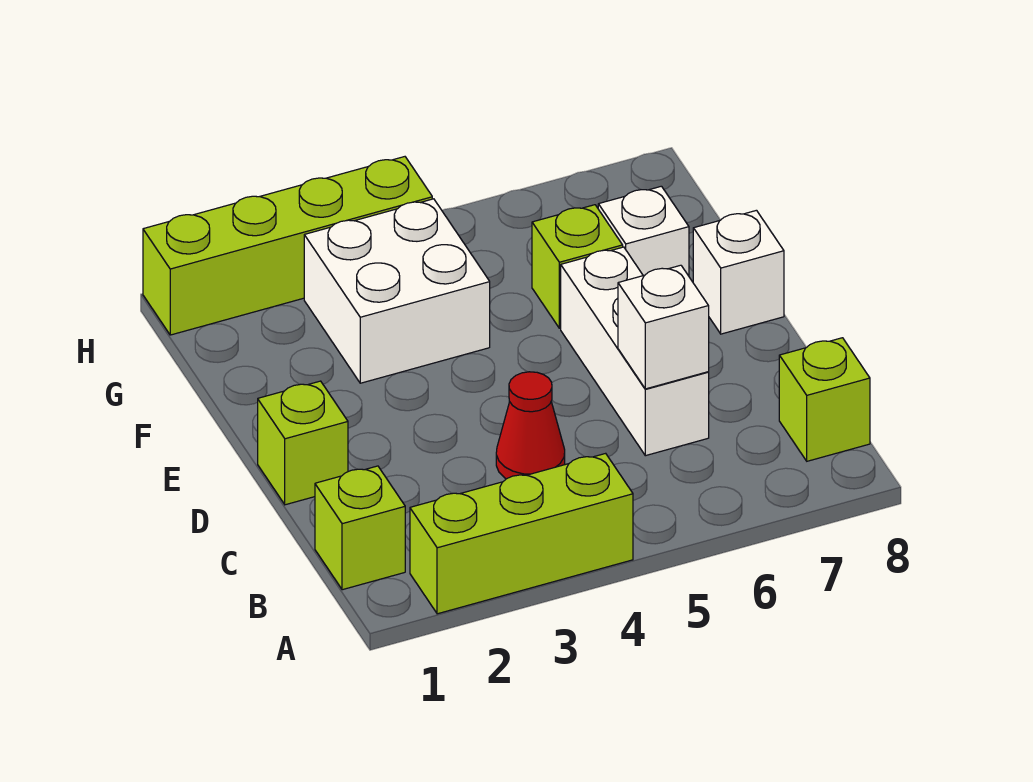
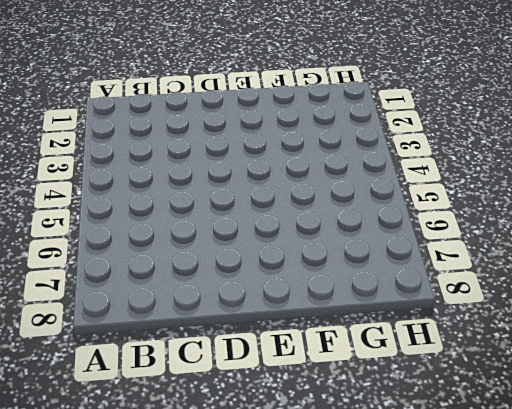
none -> lime brick A2:A4 level 1
none -> lime brick B1 level 1
none -> lime brick B8 level 1

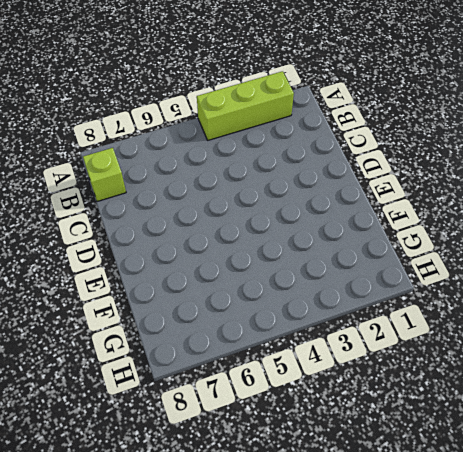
none -> lime brick B1 level 1
none -> red cone C4 level 1
none -> white brick C6:E6 level 1

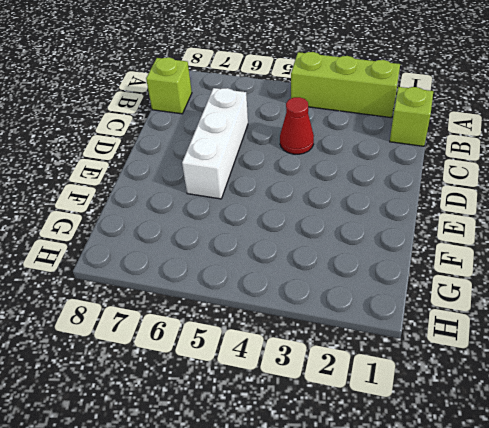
none -> lime brick D1 level 1
none -> white brick E8 level 1
none -> white brick F3:G4 level 1

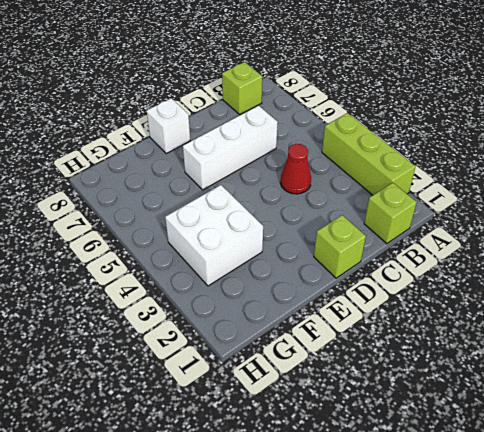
none -> lime brick F6 level 1
none -> white brick F7 level 1
none -> lime brick H1:H4 level 1

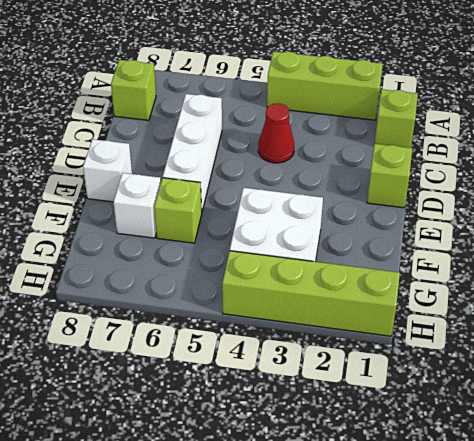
none -> white brick C6 level 2

